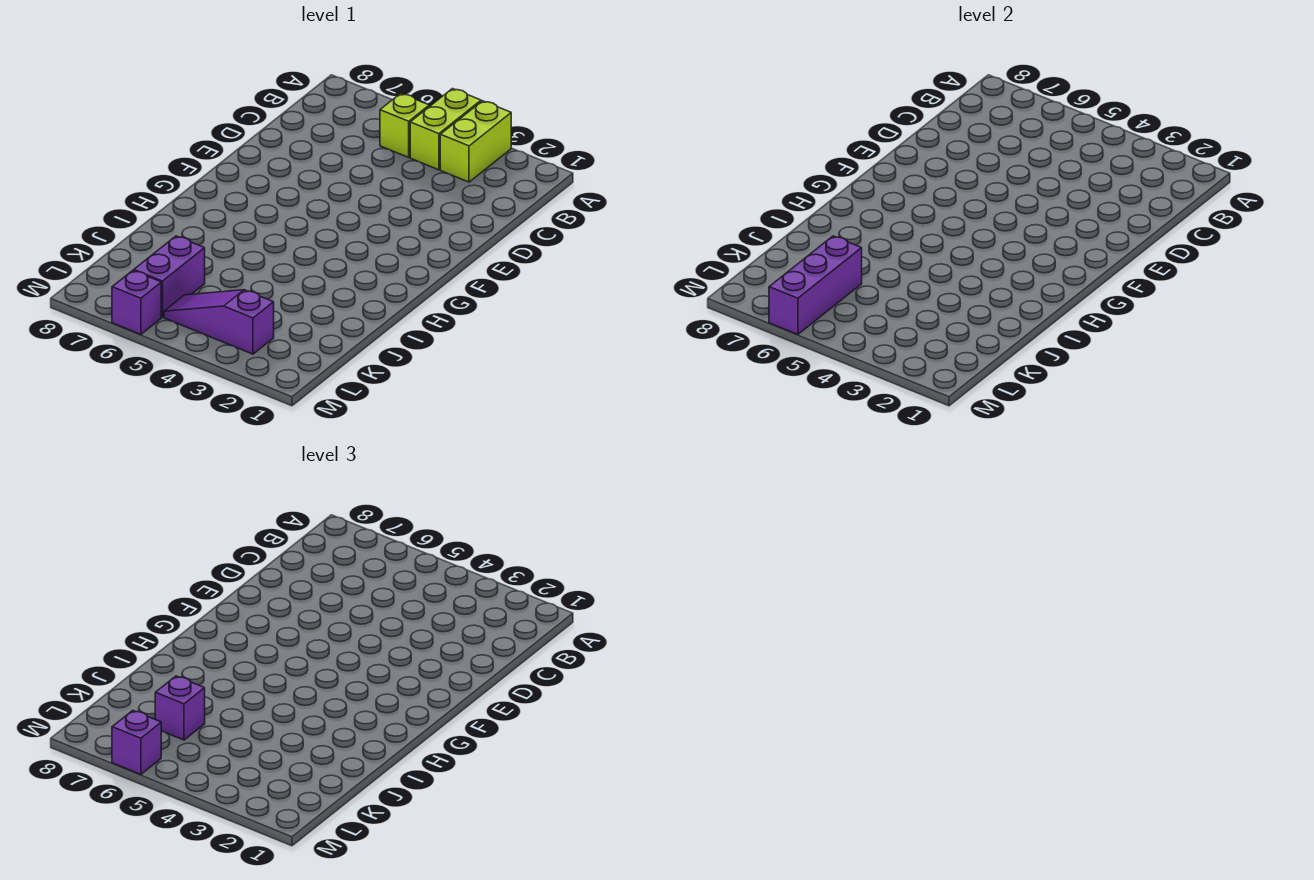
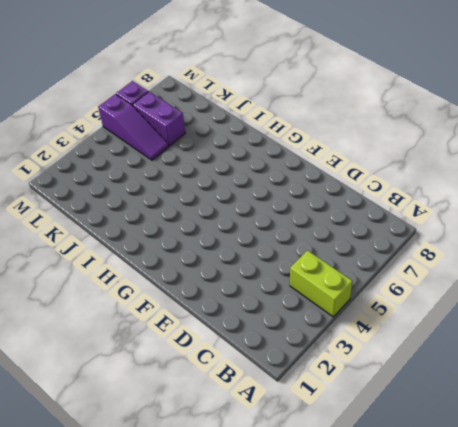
purple slope K5:M5 level 1 top M -> purple slope L3:L5 level 1 top 3
none -> lime brick A3:B3 level 1
none -> lime brick B5 level 1

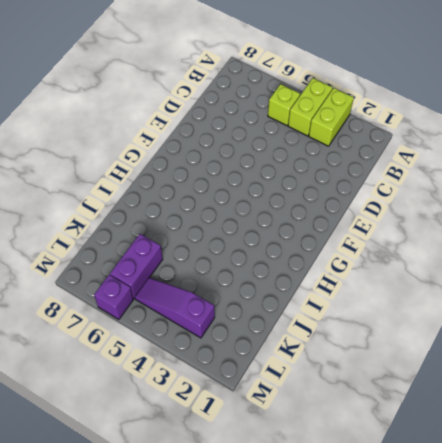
none -> purple brick K6:M6 level 2
none -> purple brick K6 level 3

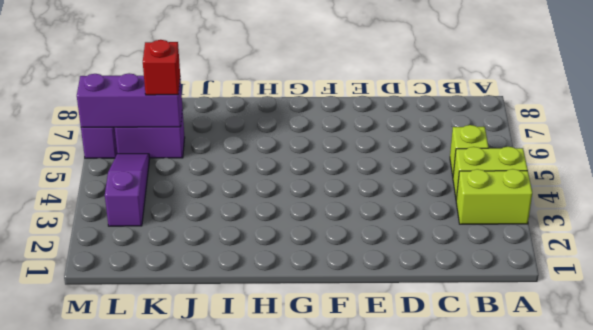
red brick K6 level 3 -> purple brick K6 level 3
none -> purple brick M6 level 3

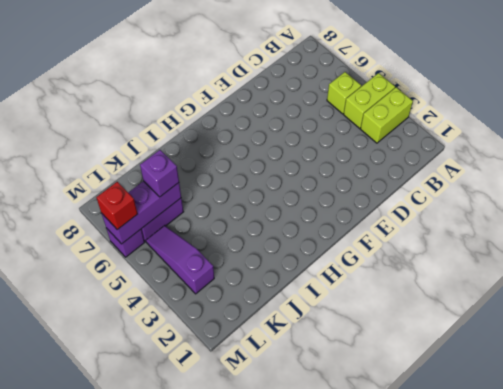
red brick M6 level 3 -> purple brick M6 level 3

